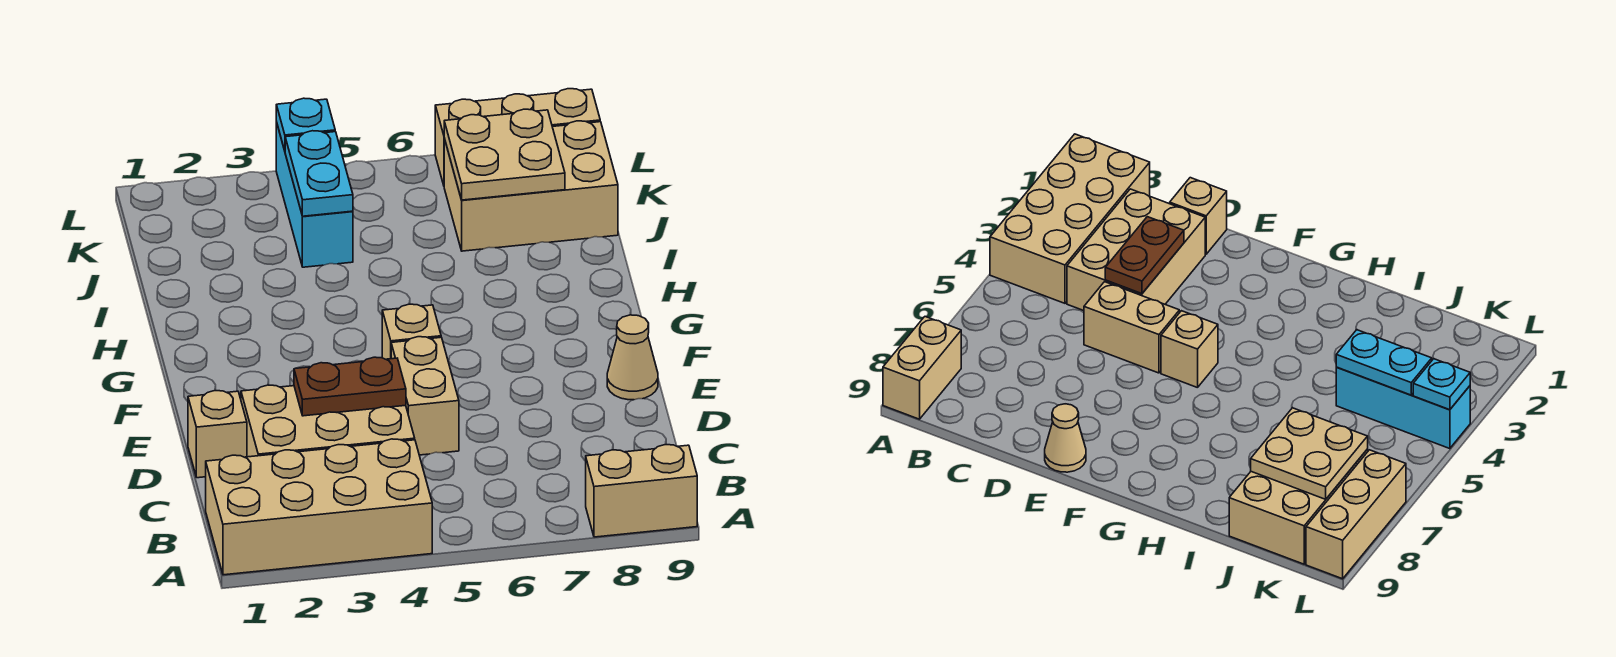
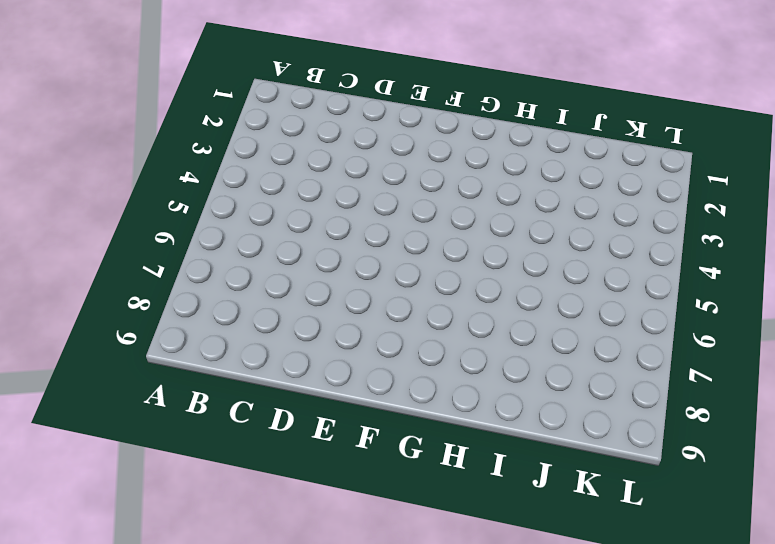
none -> tan brick A1:B4 level 1
none -> tan brick A8:A9 level 1
none -> tan brick C2:D4 level 1

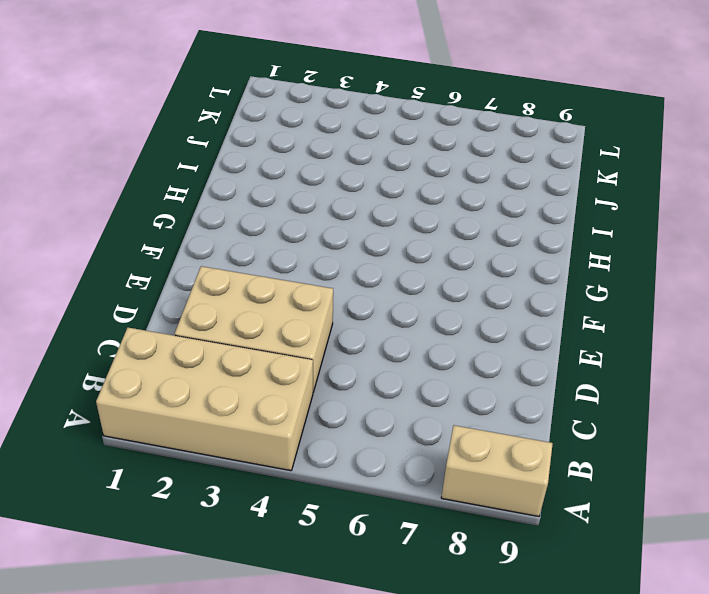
none -> tan brick D1 level 1
none -> tan brick D5:E5 level 1
none -> tan cone E9 level 1

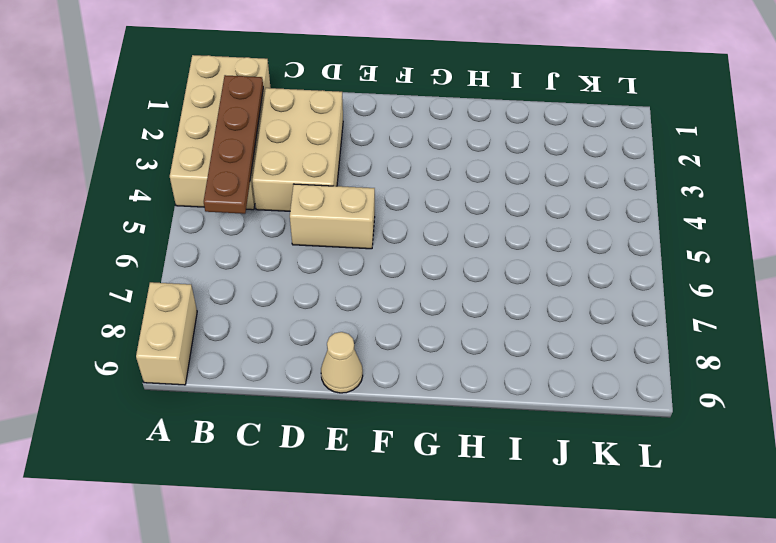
brown plate B2:B5 level 2 -> none
none -> tan brick D1 level 1
none -> tan brick F5 level 1
none -> cyan brick J4:L4 level 1

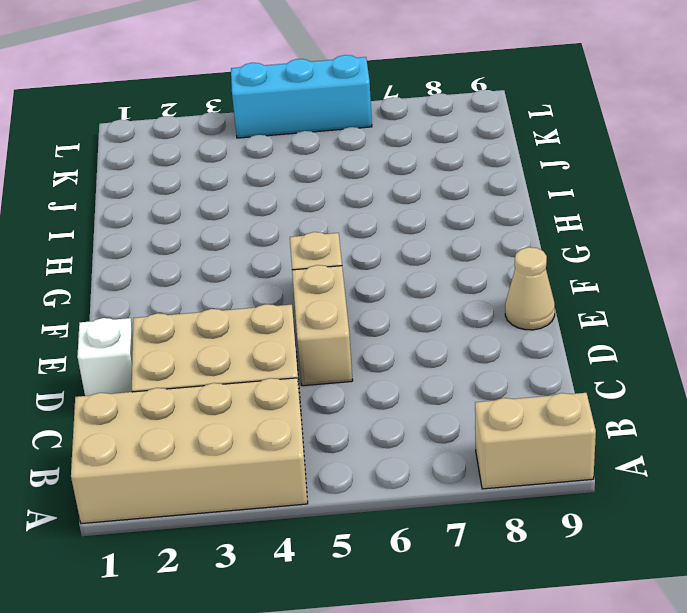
white brick D1 level 1 -> tan brick D1 level 1
cyan brick L4:L6 level 1 -> cyan brick J4:L4 level 1
none -> tan brick J7:K9 level 1
none -> tan brick L7:L9 level 1
none -> brown plate D3:D4 level 2

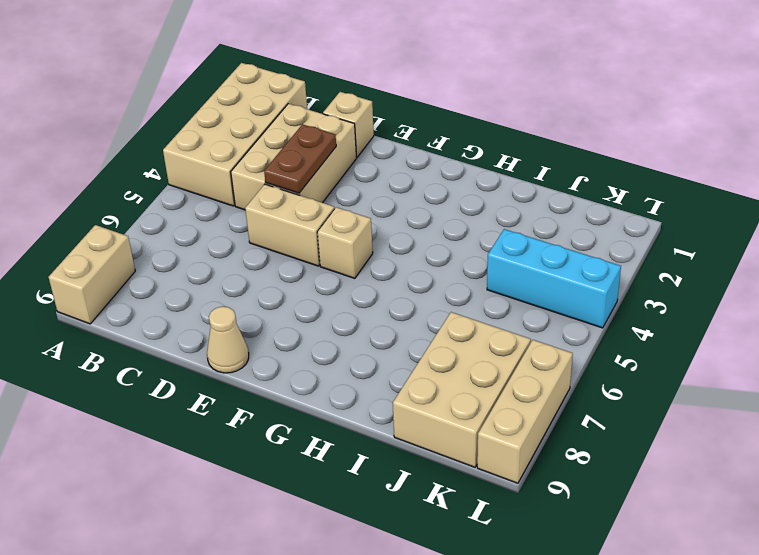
none -> cyan plate J4:K4 level 2
none -> tan plate J7:K8 level 2
none -> cyan plate L4 level 2

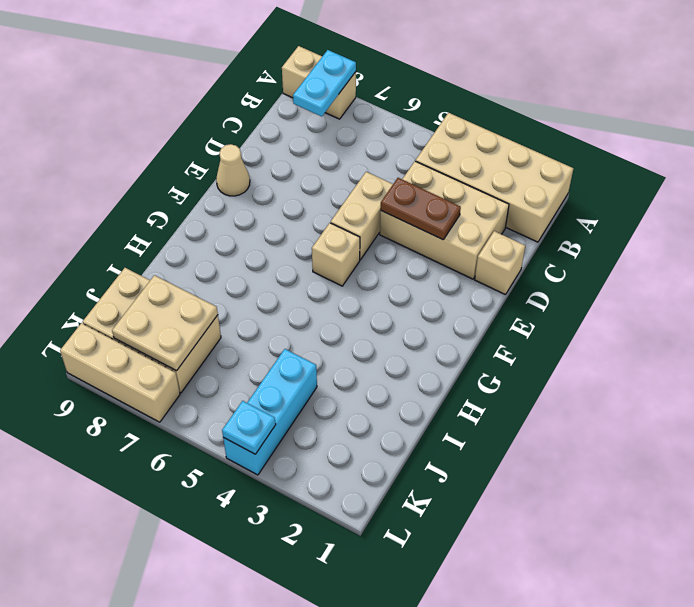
cyan plate A8:B8 level 2 -> cyan plate J4:K4 level 2

